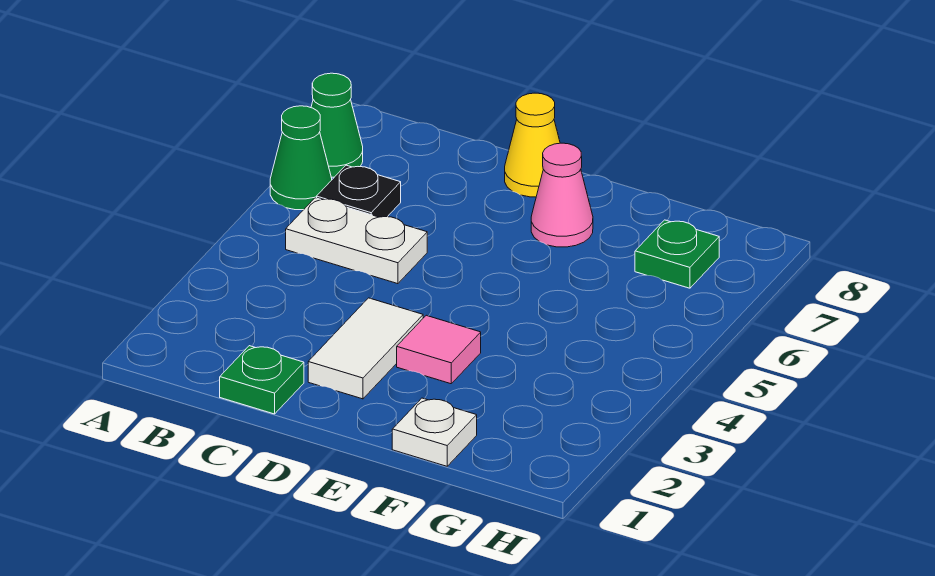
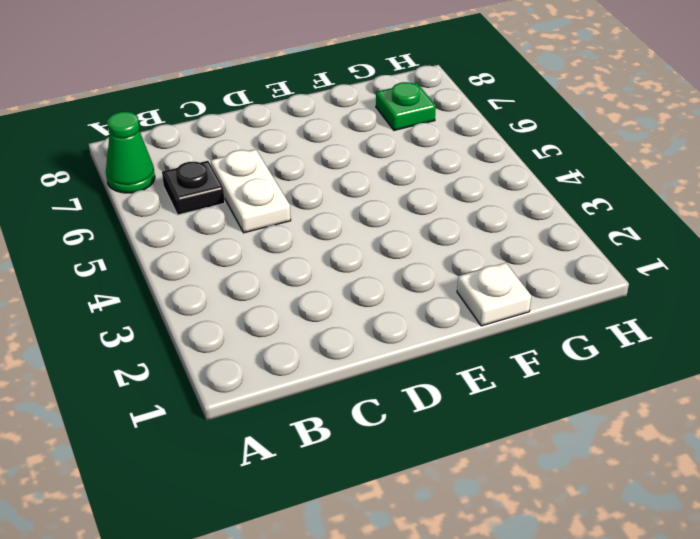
white plate C5:C6 level 1 -> white plate B5:C5 level 1
none -> green cone A6 level 1
none -> green plate C1 level 1

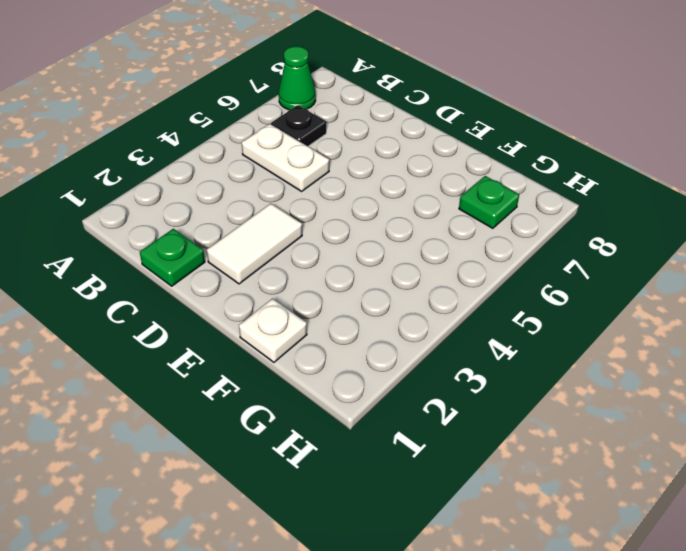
none -> green cone A6 level 1
none -> yellow cone D8 level 1

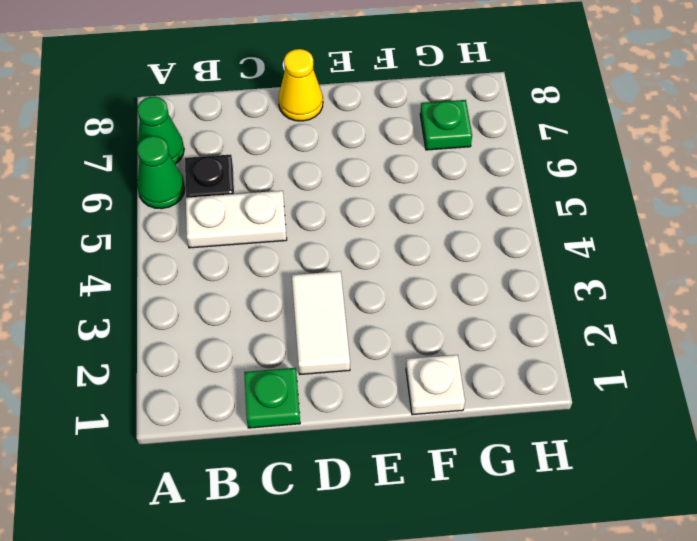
none -> pink tile E3 level 1
none -> pink cone E7 level 1

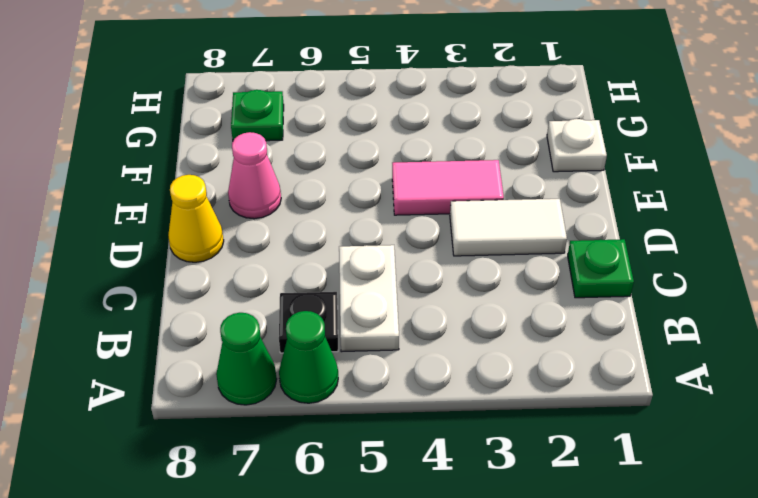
pink tile E3:E4 level 1 -> pink tile E3 level 1

